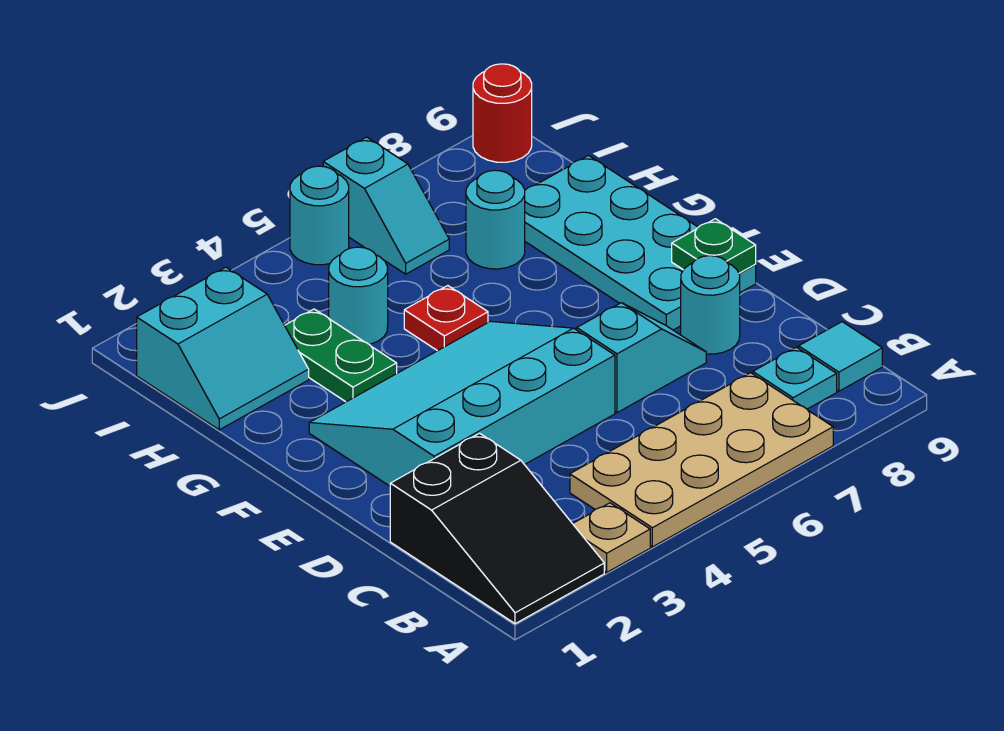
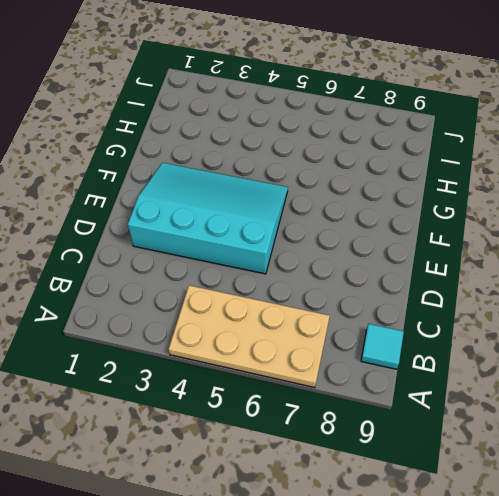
none -> black slope A1:C2 level 1 top C
none -> tan plate A3 level 1
none -> cyan plate B8 level 1

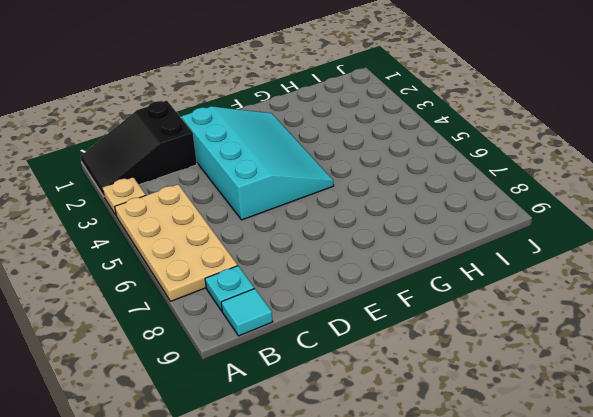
none -> cyan slope D6:D7 level 1 top 6
none -> cyan round brick D8 level 1
none -> cyan plate E8:H9 level 1

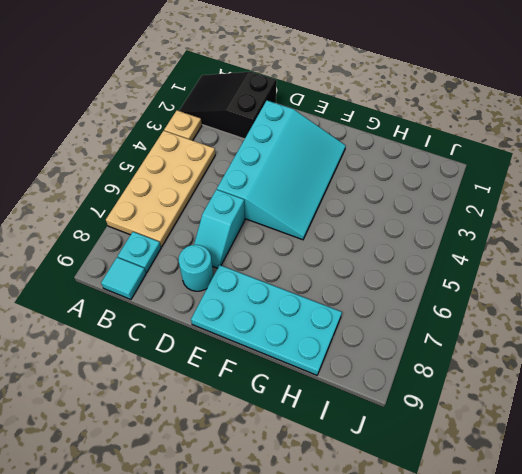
none -> green plate G3:H3 level 1
none -> red plate G5 level 1
none -> cyan slope H1:I2 level 1 top I

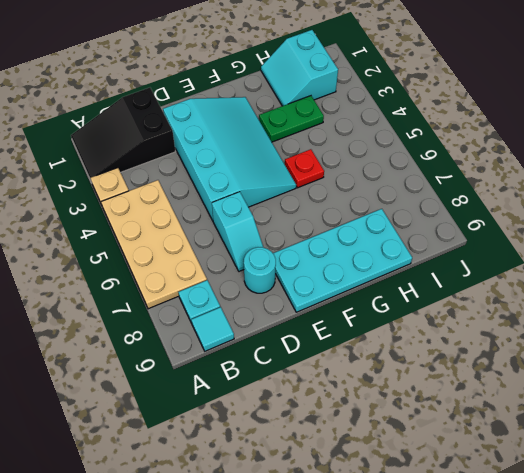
none -> cyan round brick H4 level 1
none -> cyan round brick H7 level 1
none -> cyan slope I6:J6 level 1 top J

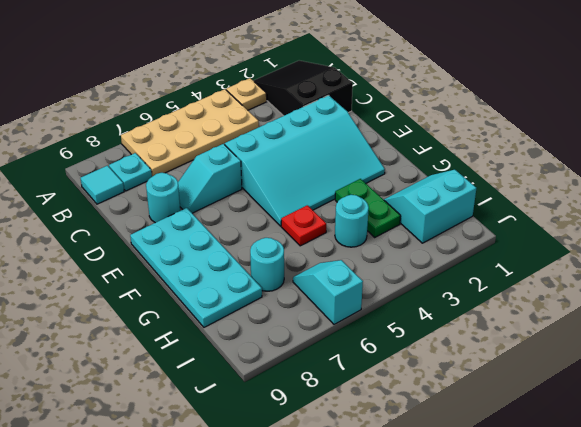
none -> cyan round brick J5 level 1
none -> red round brick J9 level 1
none -> green plate E9 level 2

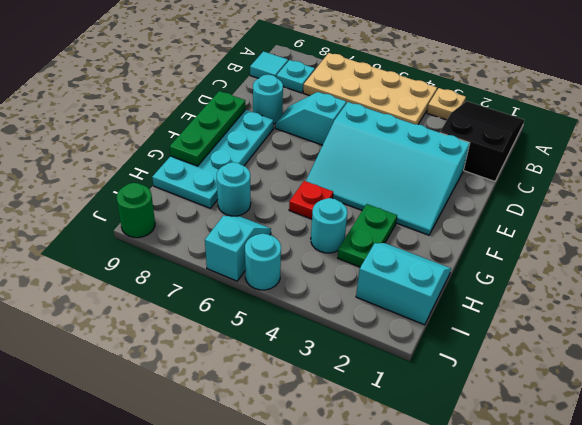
green plate E9:G9 level 2 -> green plate E9 level 2
green round brick J9 level 1 -> red round brick J9 level 1

